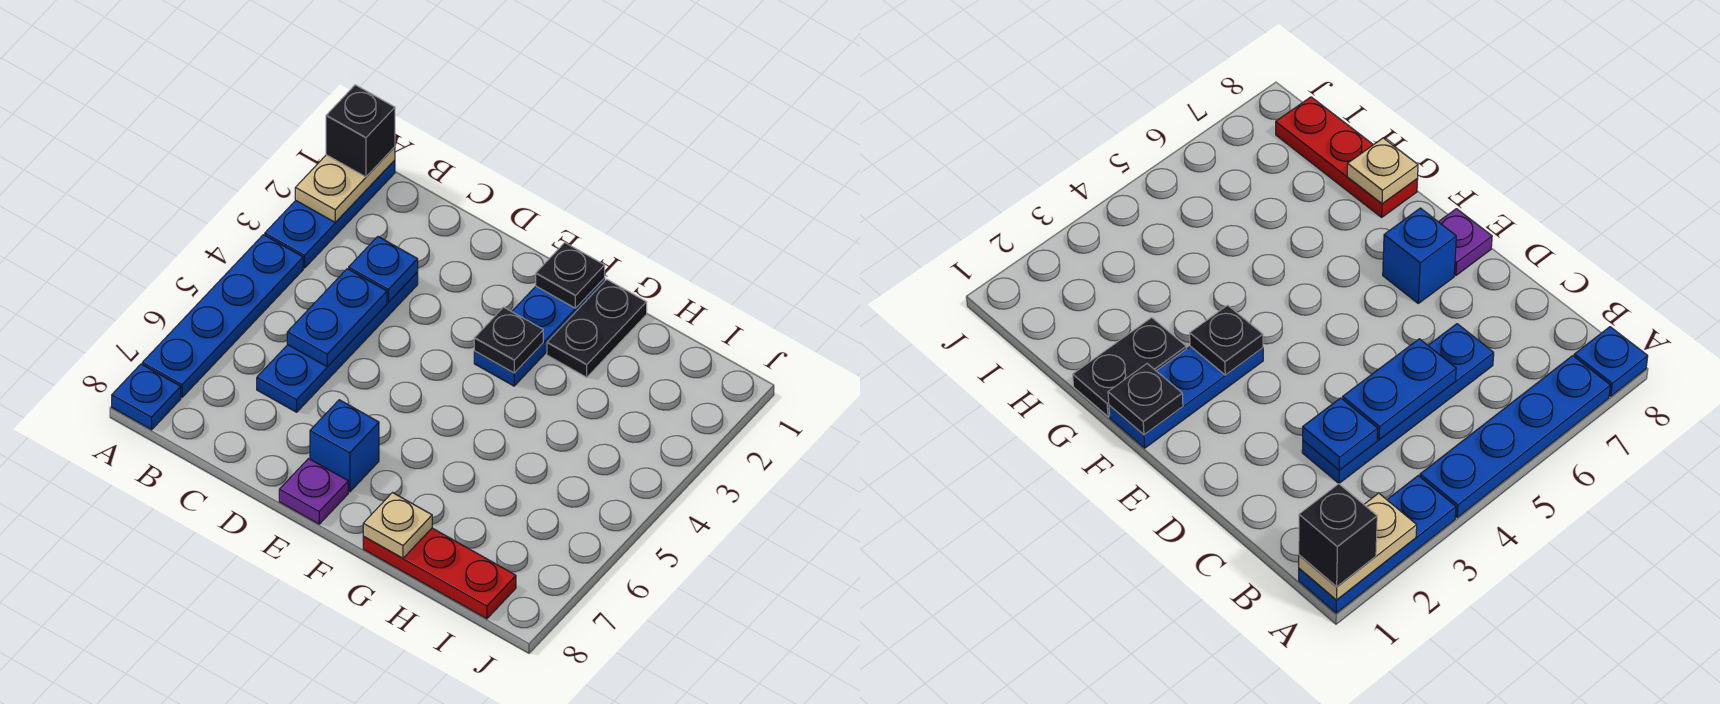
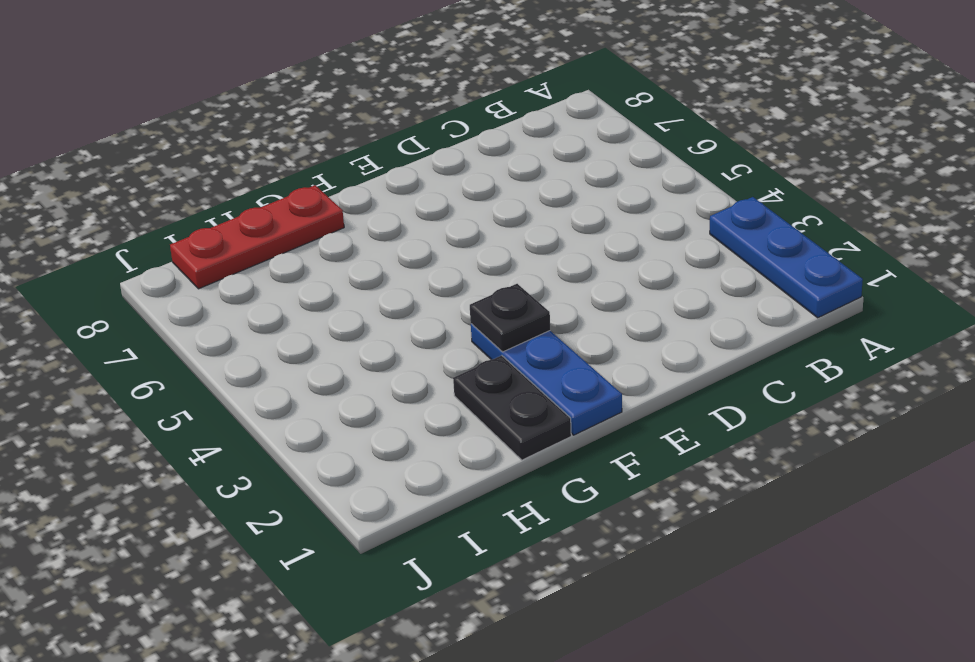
none -> blue plate A4:A7 level 1
none -> blue plate A8 level 1
none -> blue plate C3:C6 level 1

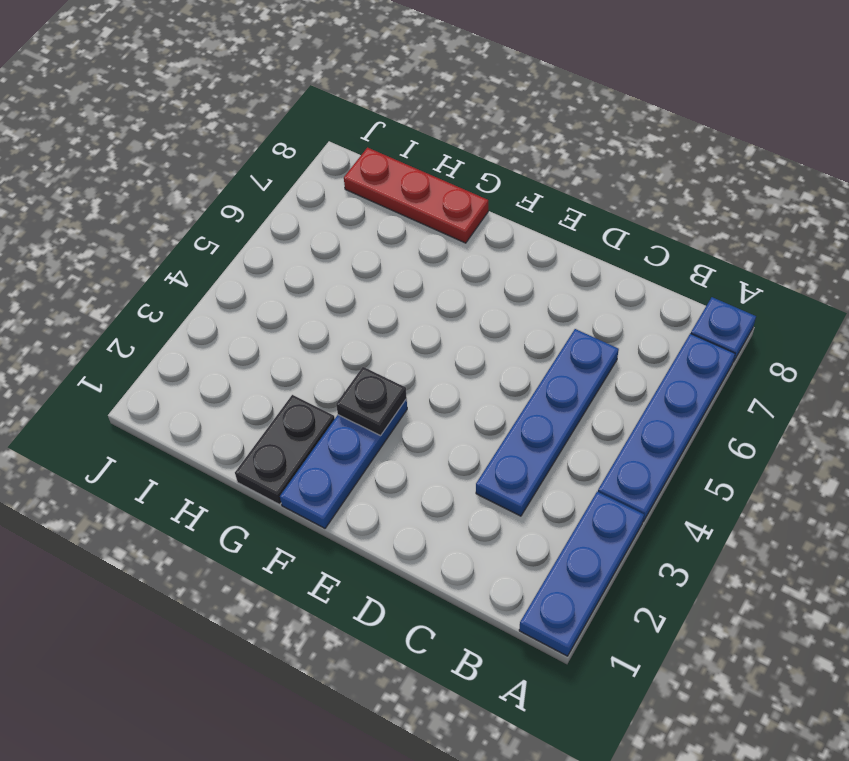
none -> blue brick E7 level 1
none -> purple plate E8 level 1
none -> tan plate A1:A2 level 2

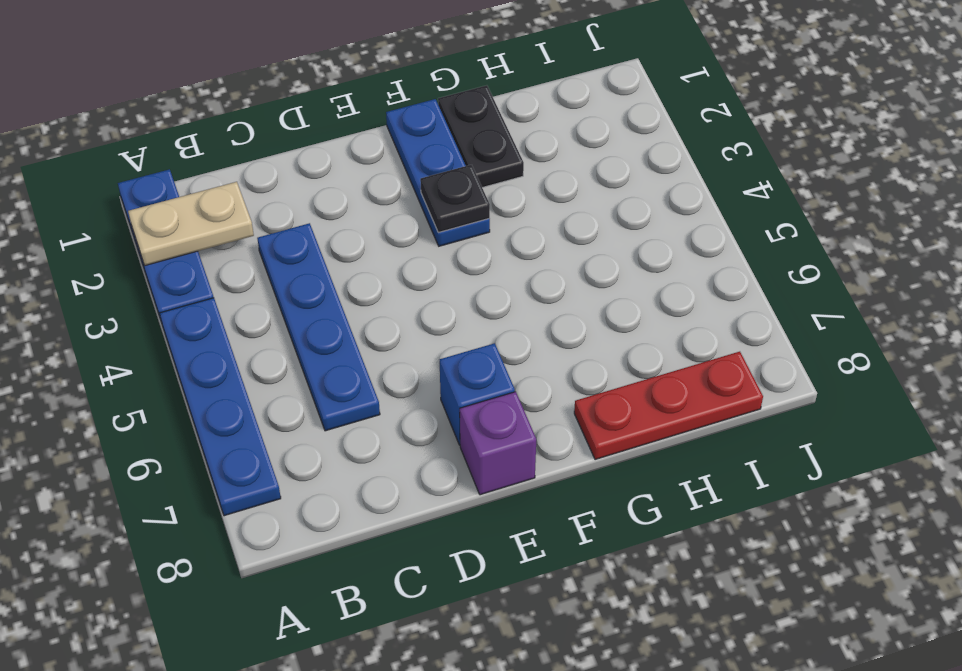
tan plate A2:B2 level 2 -> tan plate A1:A2 level 2
purple brick E8 level 1 -> purple plate E8 level 1
none -> blue plate A8 level 1
none -> blue plate C3 level 2
none -> blue plate C4:C5 level 2

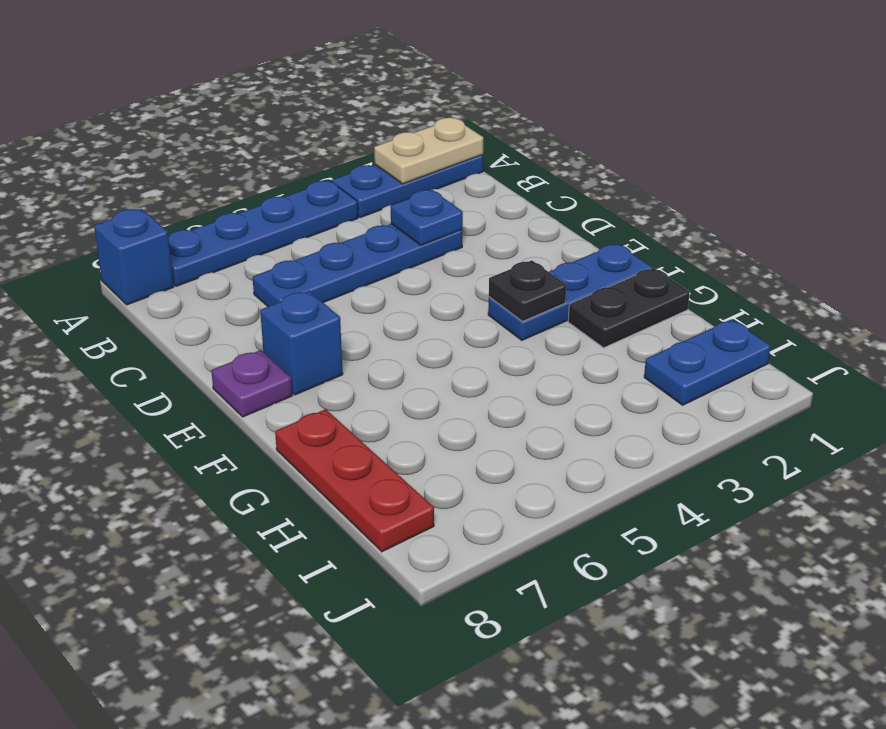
blue brick A8 level 1 -> blue plate A8 level 1
blue plate I1:I2 level 1 -> blue plate C4:C5 level 2
none -> black plate F1 level 2
none -> tan plate G8 level 2
none -> black brick A1 level 3

